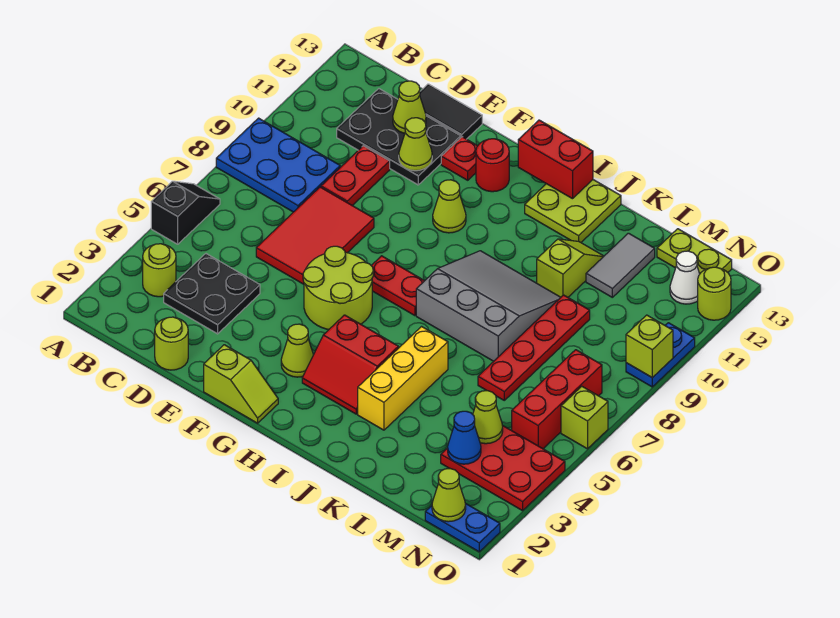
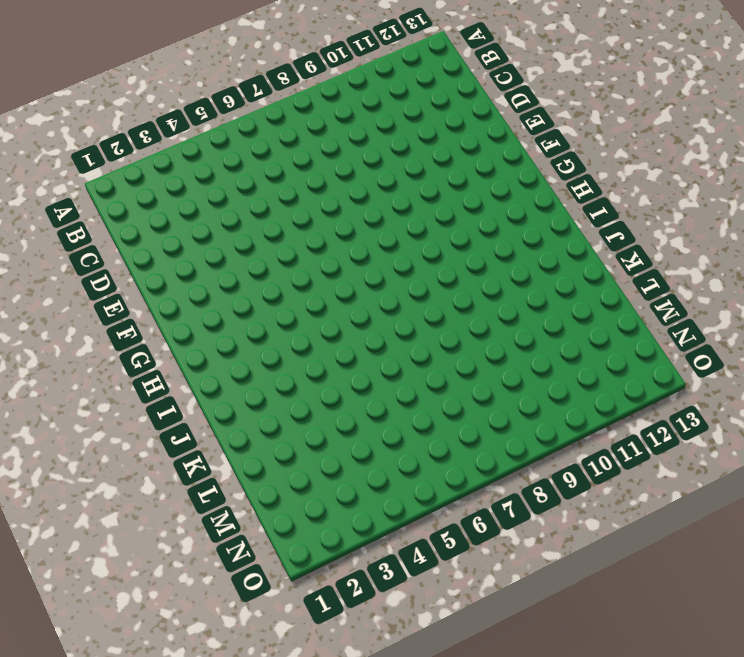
none -> black slope A5:A6 level 1 top 5
none -> blue plate A8:C9 level 1
none -> lime round brick B3 level 1
none -> black plate C3:D4 level 1

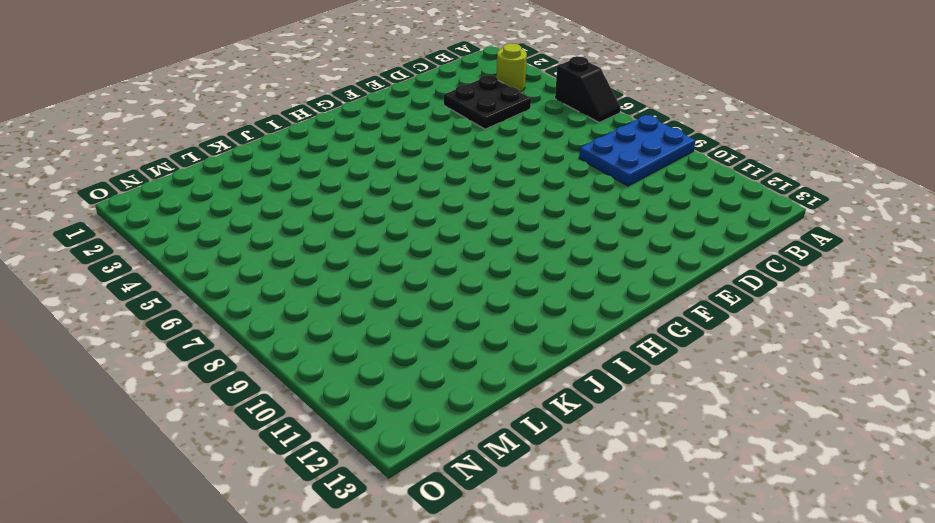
none -> black plate C11:E12 level 1
none -> lime round brick D1 level 1
none -> red tile D6:E8 level 1
none -> red plate D9:D10 level 1

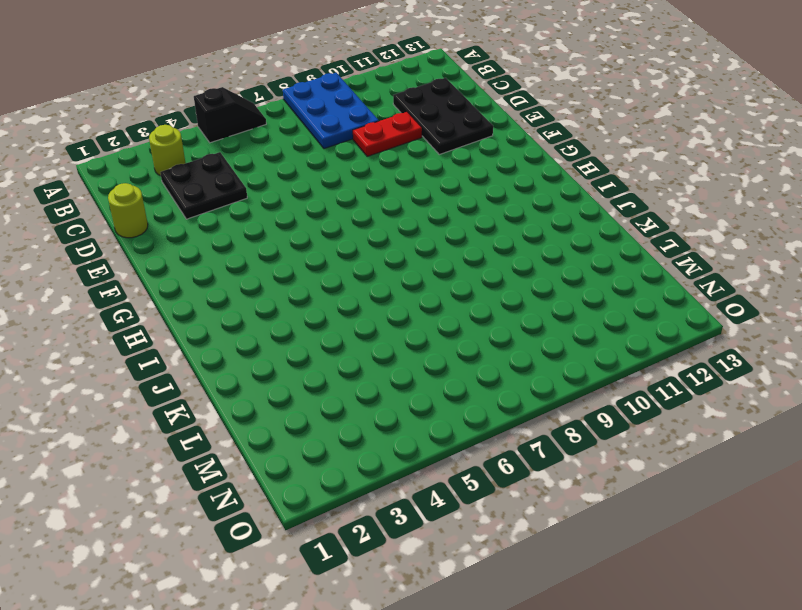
none -> red tile D6:E8 level 1
none -> black tile D13:E13 level 1
none -> lime slope F1:G1 level 1 top F
none -> lime round brick F5:G6 level 1

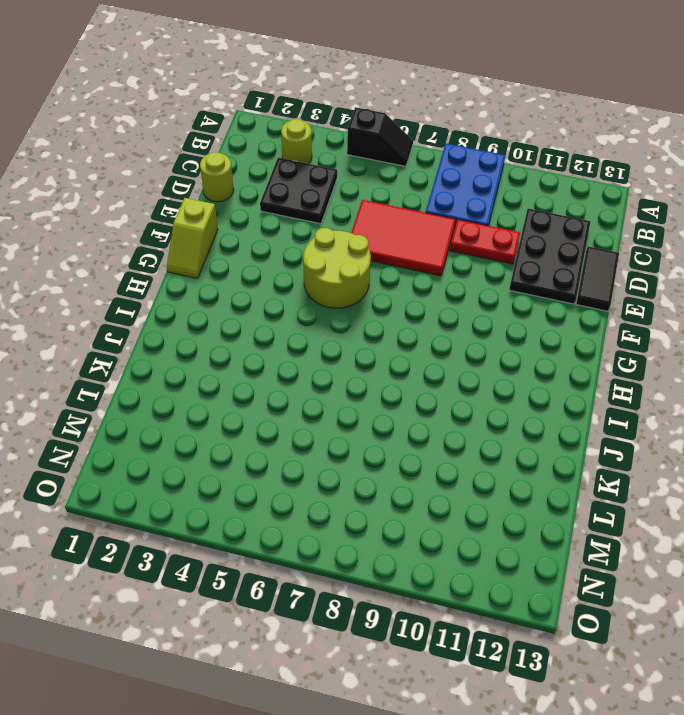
none -> red plate F12 level 1
none -> lime cone G3 level 1
none -> red plate G7:H7 level 1
none -> lime cone G10 level 1

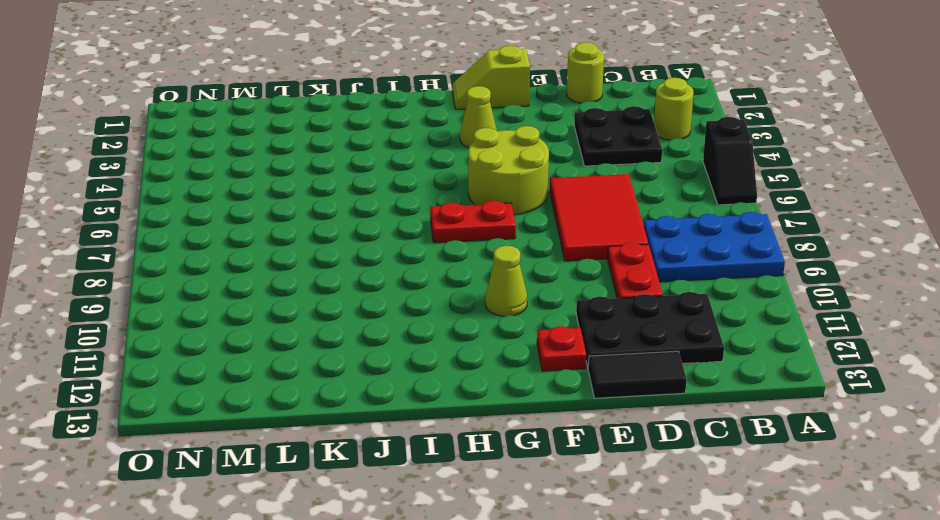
none -> red round brick G12 level 1
none -> red slope H3:I4 level 1 top 4
none -> grey slope I7:K9 level 1 top 7
none -> lime plate I12:J13 level 1

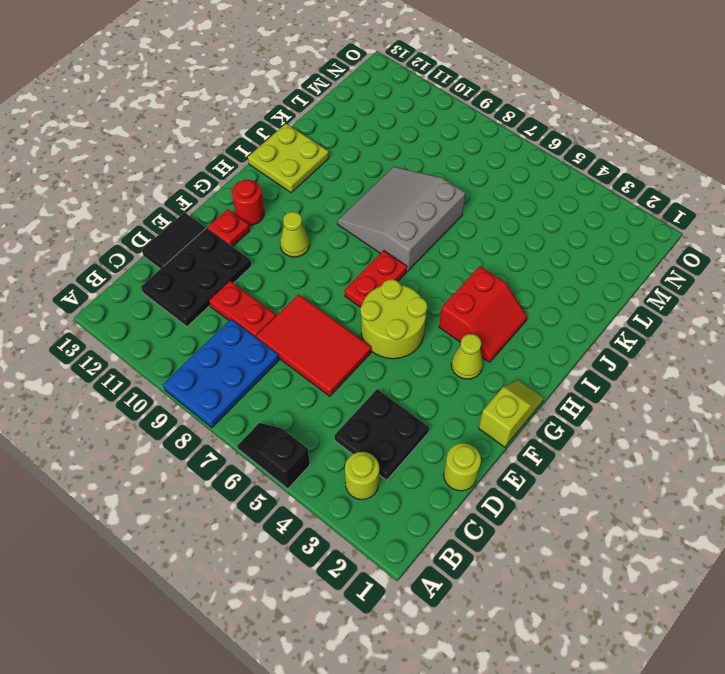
none -> yellow brick J3:J5 level 1
none -> lime slope K10:K11 level 1 top 10
none -> red plate L6:L9 level 1
none -> grey tile L11:L12 level 1

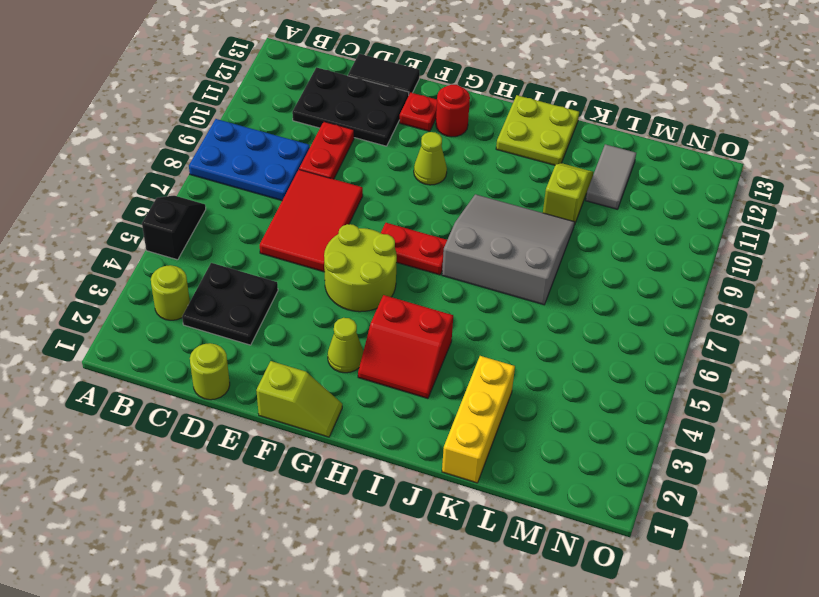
yellow brick K1:K3 level 1 -> yellow brick J3:J5 level 1
none -> red plate L6:L9 level 1
none -> red plate M3:O4 level 1
none -> lime plate M13:N13 level 1
none -> blue plate N1:O1 level 1

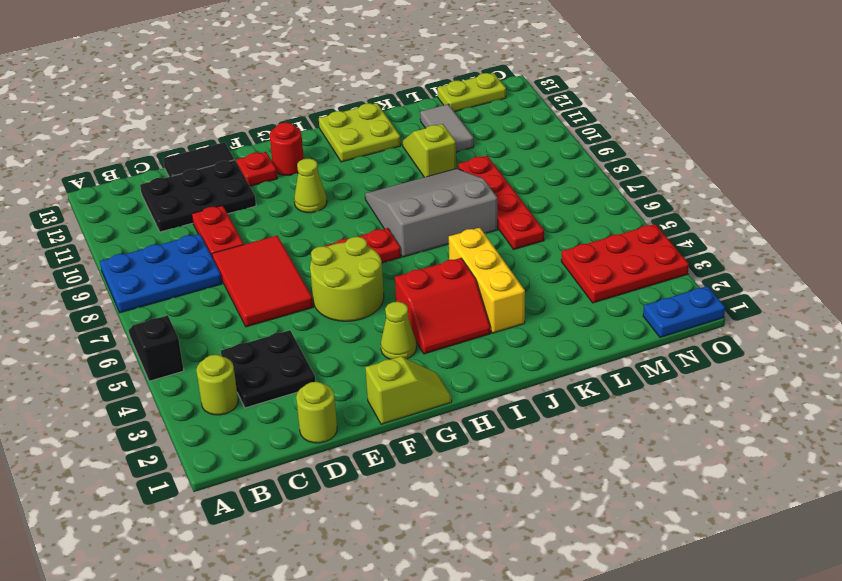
none -> red brick N5:N7 level 1
none -> white cone N12 level 1
none -> lime brick O6 level 1
none -> blue plate O9:O10 level 1

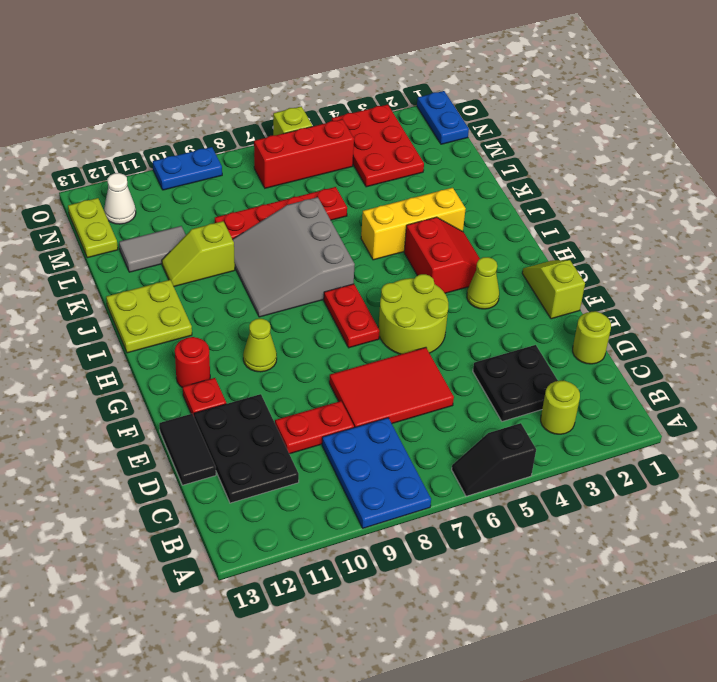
none -> lime round brick O12 level 1
none -> lime cone D12 level 2
none -> lime cone E11 level 2
none -> red brick H13:I13 level 2

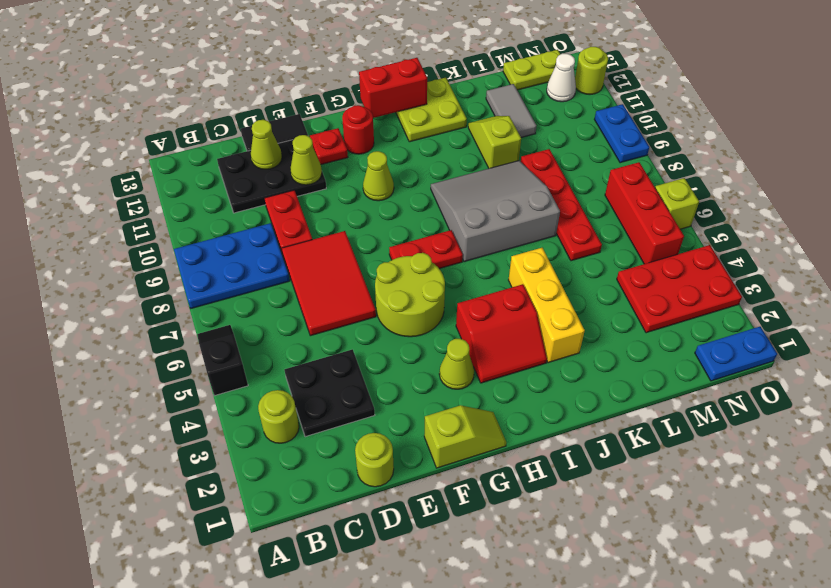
none -> blue cone M3 level 2
none -> lime cone M4 level 2
none -> lime cone N1 level 2
none -> lime brick O9 level 2

